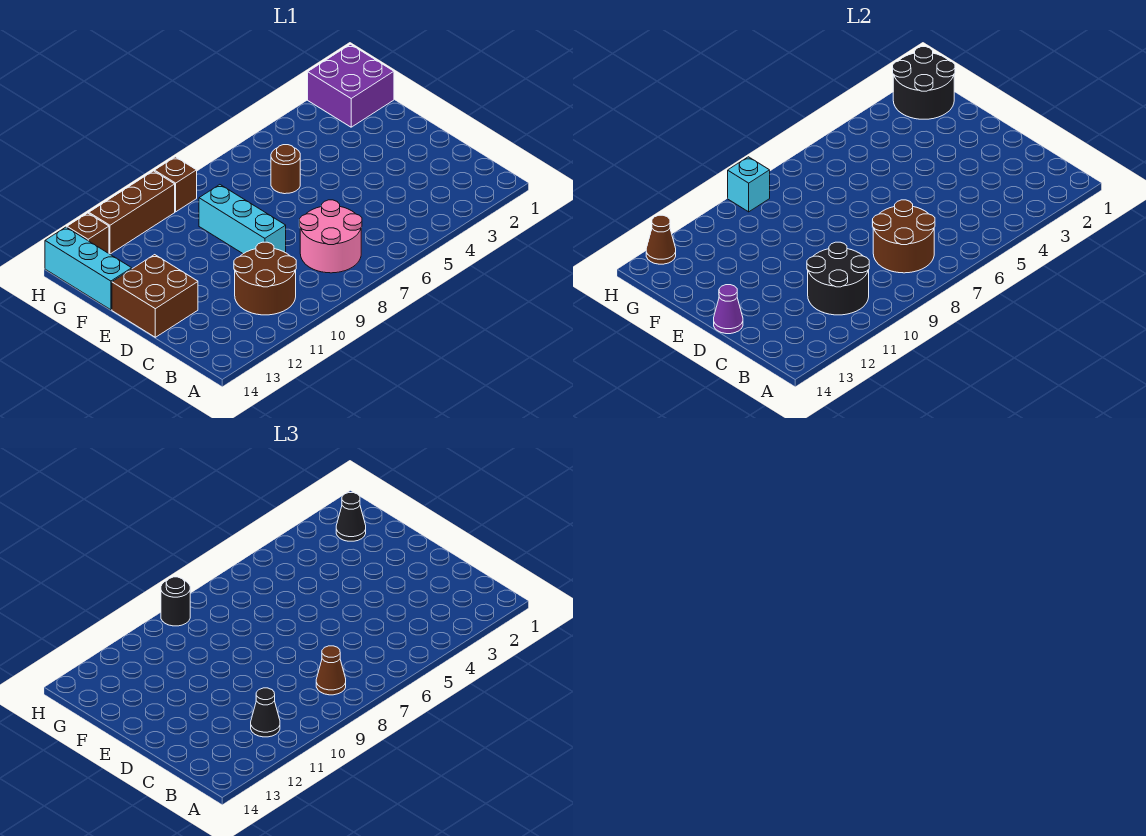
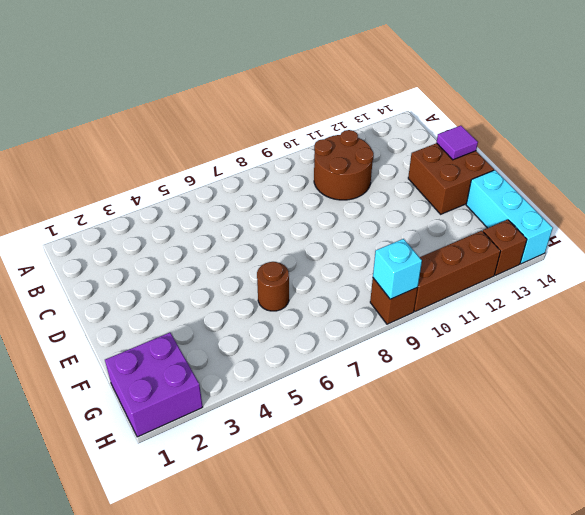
purple tile D14 level 2 -> purple cone D14 level 2
none -> pink round brick B7:C8 level 1
none -> cyan brick D9:F9 level 1
none -> brown round brick B7:C8 level 2

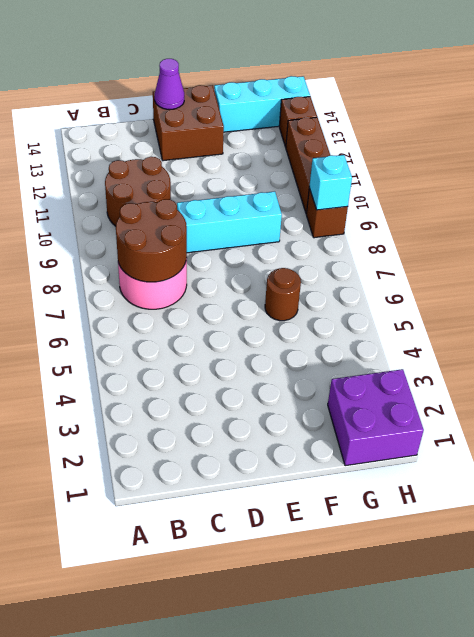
none -> black round brick B10:C11 level 2
none -> black round brick G1:H2 level 2
none -> brown cone H13 level 2

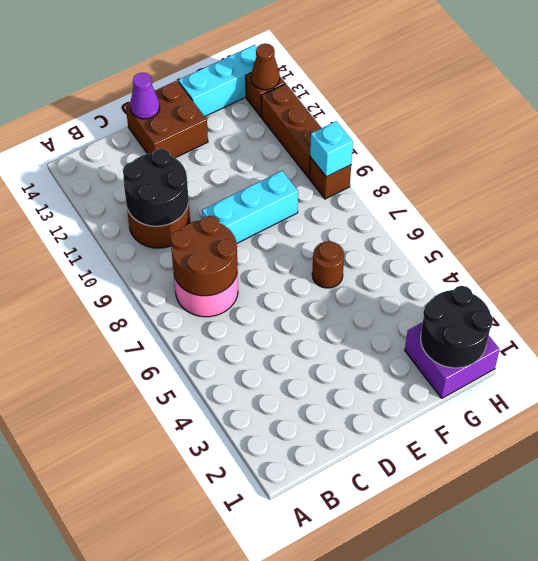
none -> brown cone B8 level 3
none -> black cone B11 level 3
none -> black cone G2 level 3

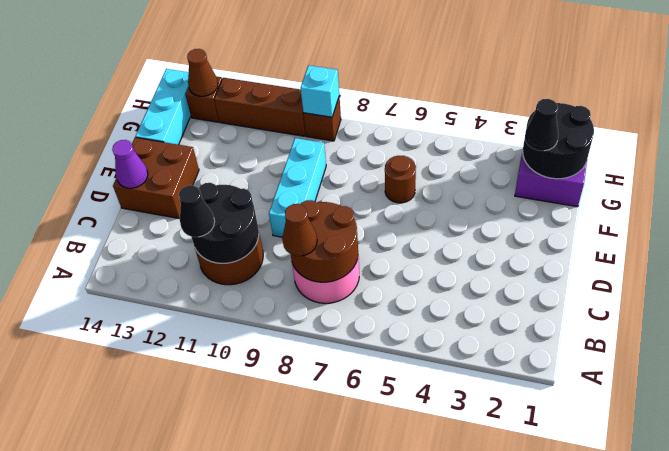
none -> black round brick H9 level 3

